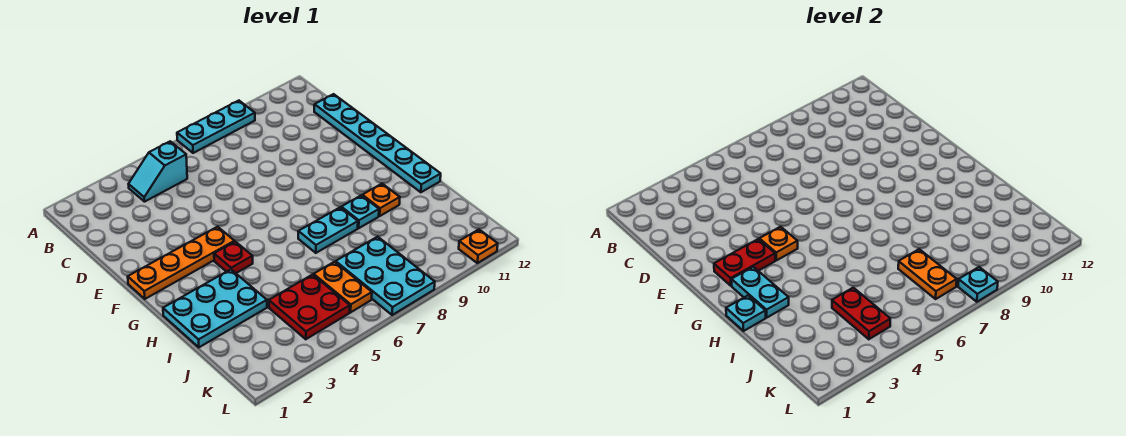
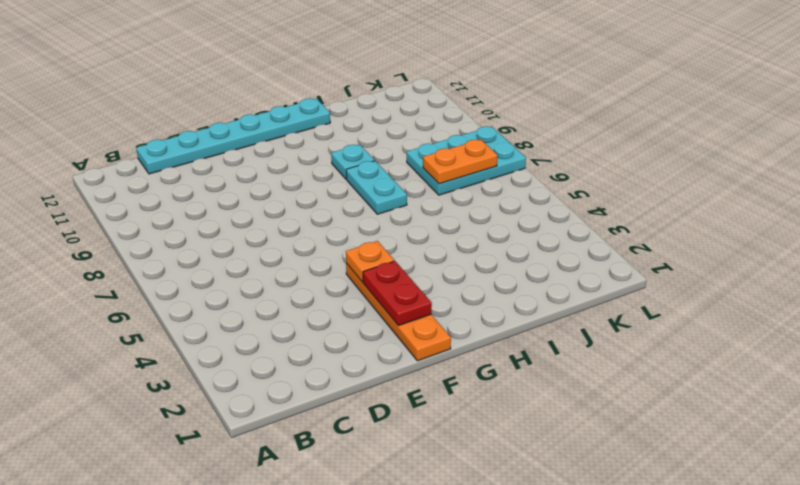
none -> cyan plate A7:A9 level 1
none -> cyan slope B4:B5 level 1 top 5
none -> red plate G4 level 1

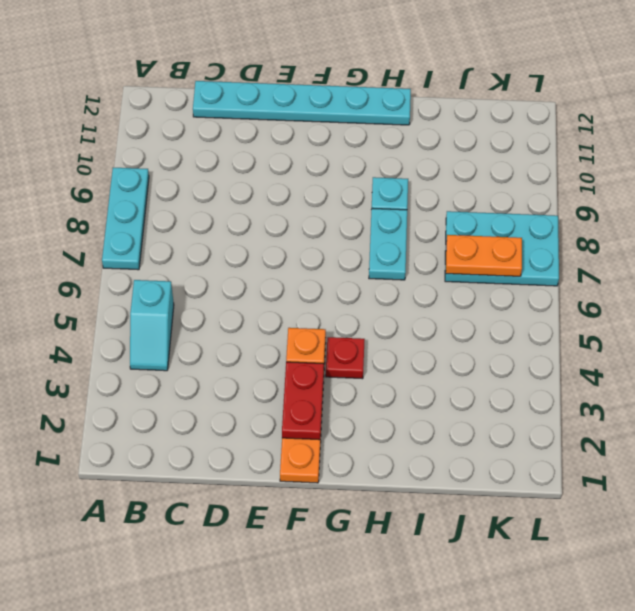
none -> cyan plate H1:I3 level 1
none -> orange plate H10 level 1
none -> red plate J4:K5 level 1

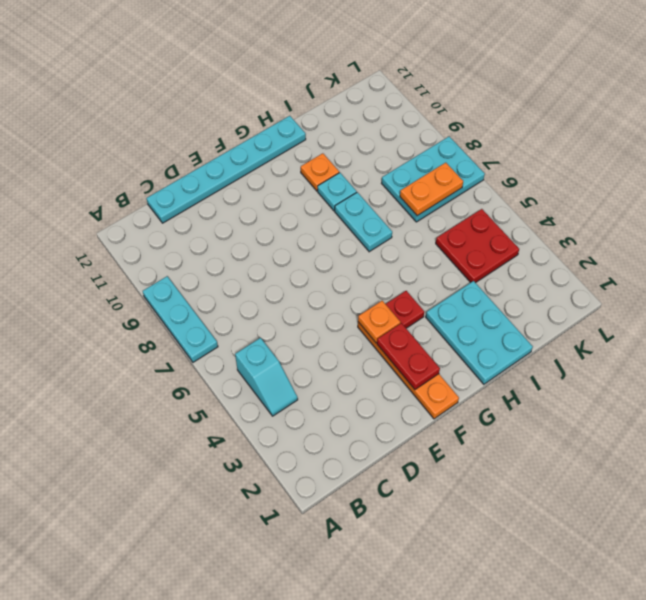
none -> orange plate J6:K6 level 1
none -> orange plate L11 level 1
none -> cyan plate G2:H2 level 2

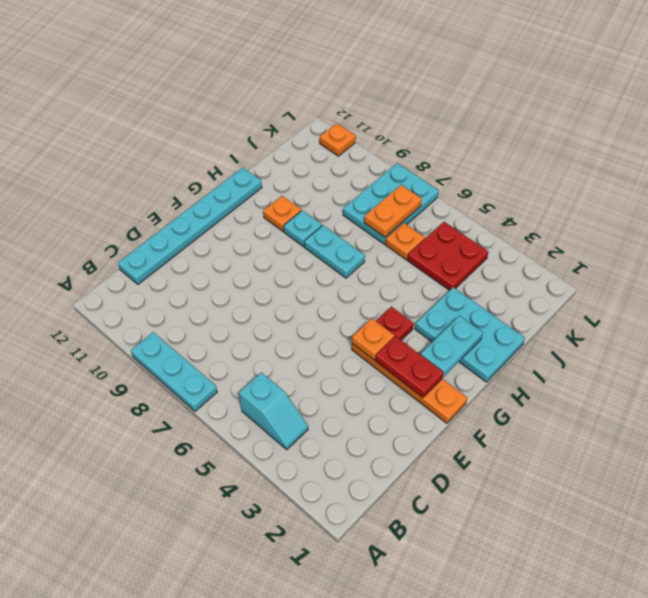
orange plate J6 level 1 -> orange plate J6:K6 level 1
none -> cyan plate H1 level 2
none -> red plate J4:K4 level 2
none -> cyan plate L8 level 2

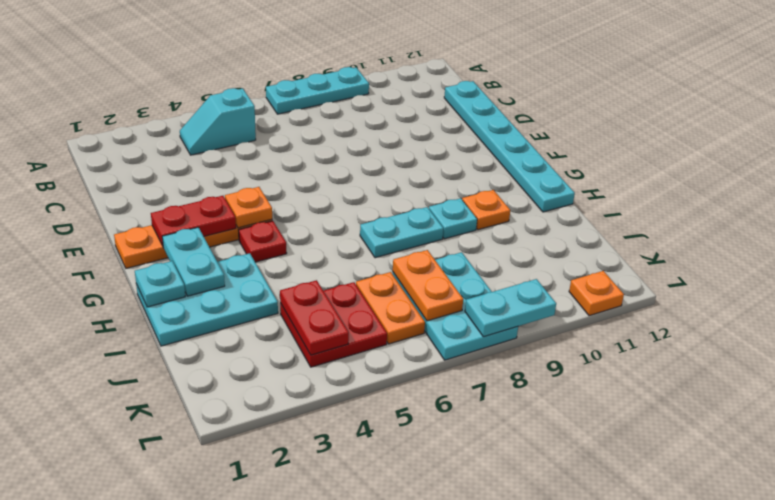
cyan plate L8:L9 level 2 -> cyan plate L8 level 2

